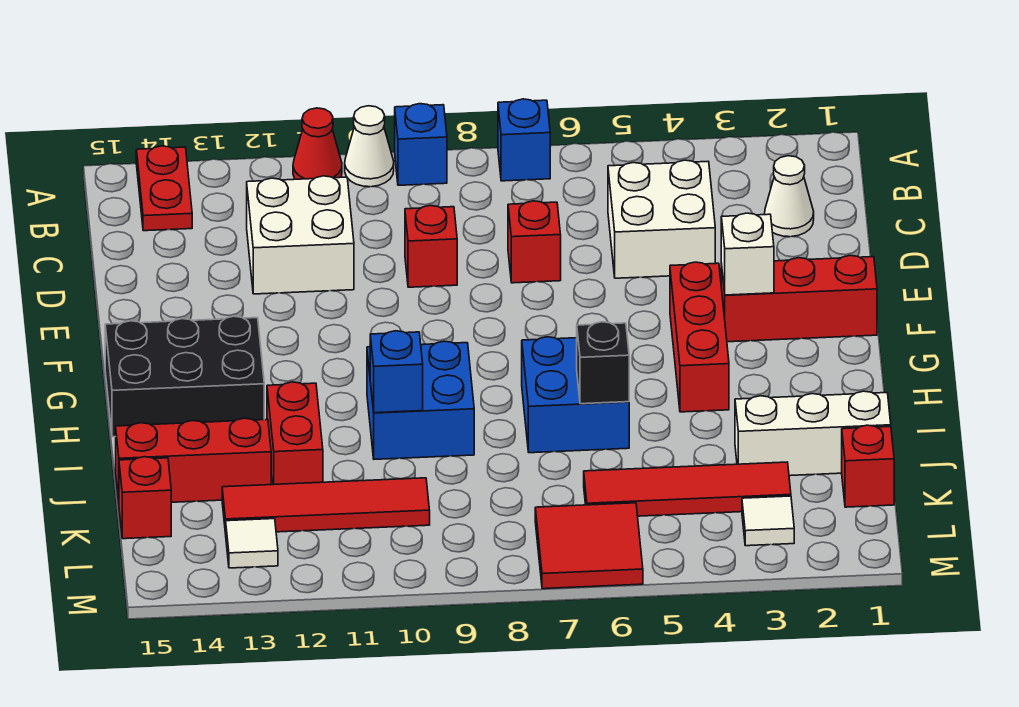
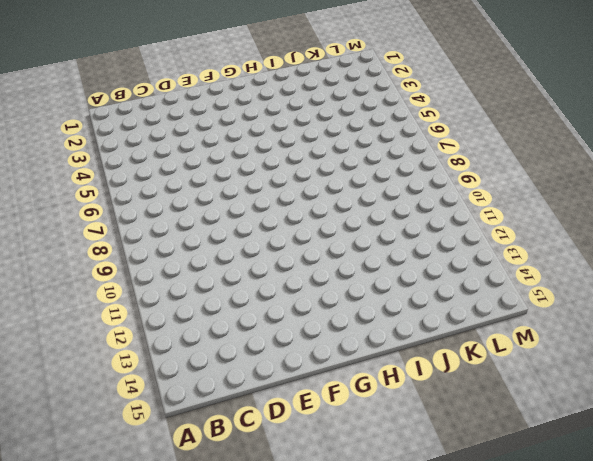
none -> blue brick A7 level 1
none -> blue brick A9 level 1
none -> white cone A10 level 1

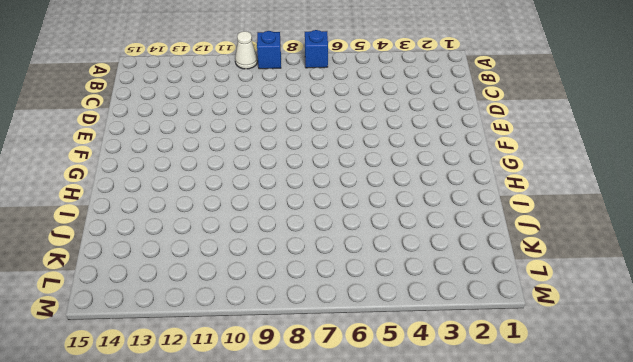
none -> red cone A11 level 1
none -> red plate A14:B14 level 1
none -> white cone C2 level 1

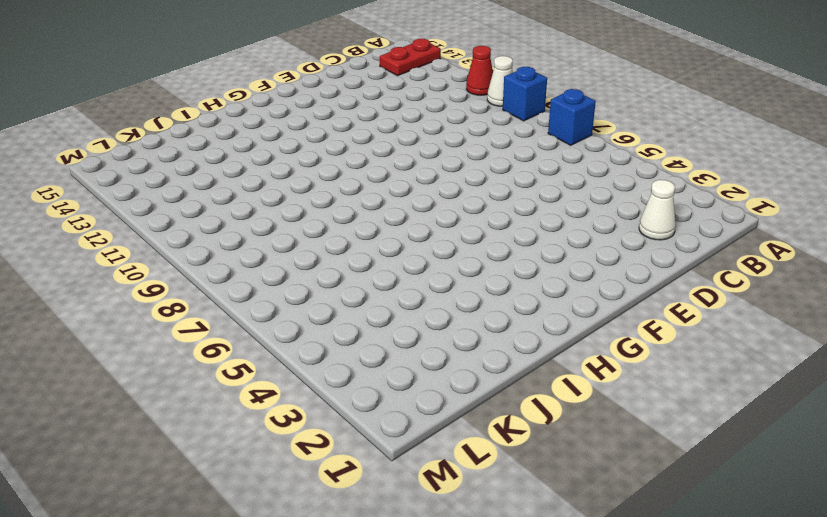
none -> white brick C4:D5 level 1
none -> white brick C11:D12 level 1
none -> red brick D7 level 1

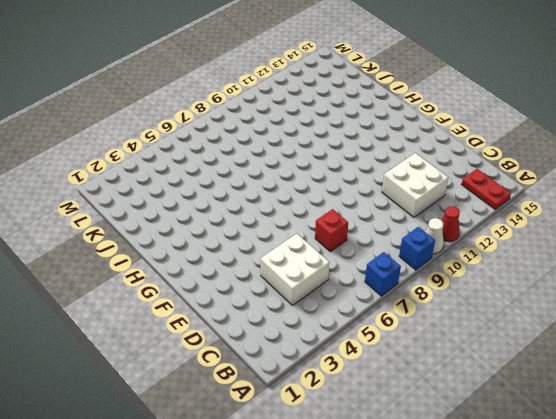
none -> white cone C2 level 1
none -> red brick D9 level 1
none -> red brick F1:F3 level 1

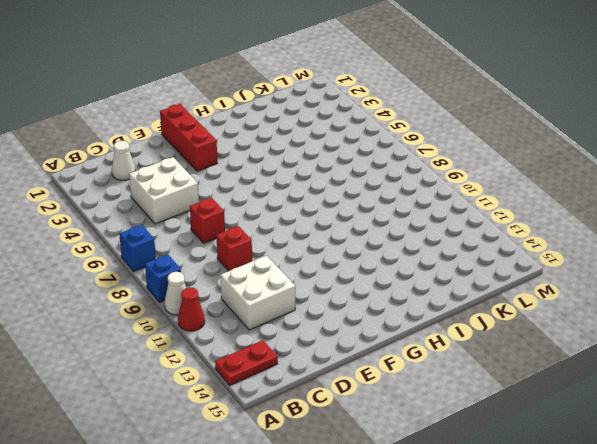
none -> red brick F4:H4 level 1
none -> black brick G13:H15 level 1
none -> blue brick H6:I7 level 1

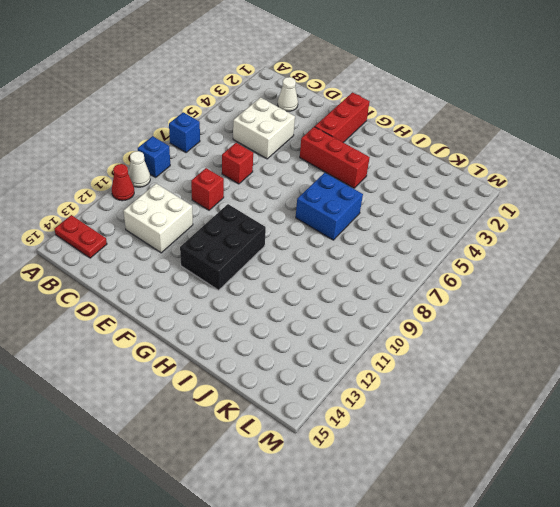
black brick F10:G12 level 1 -> black brick G13:H15 level 1
none -> blue brick H9:I10 level 1
none -> red brick I12:J12 level 1
none -> white brick J1:J3 level 1

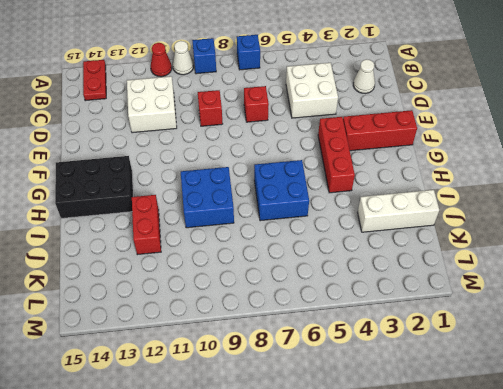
none -> red brick J13:J15 level 1
none -> red brick K1 level 1
none -> red tile K3:K6 level 1

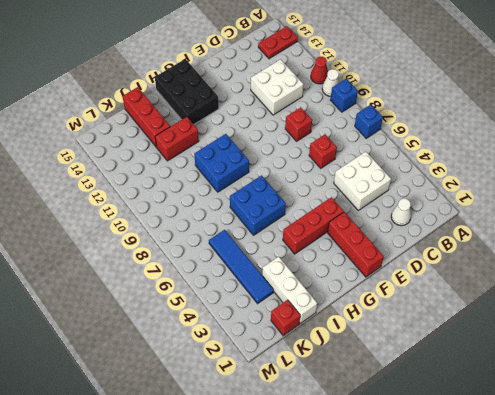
blue tile K3:K6 level 1 -> red tile K3:K6 level 1
none -> red tile K10:K13 level 1
none -> red brick K15 level 1
none -> white tile L3 level 1

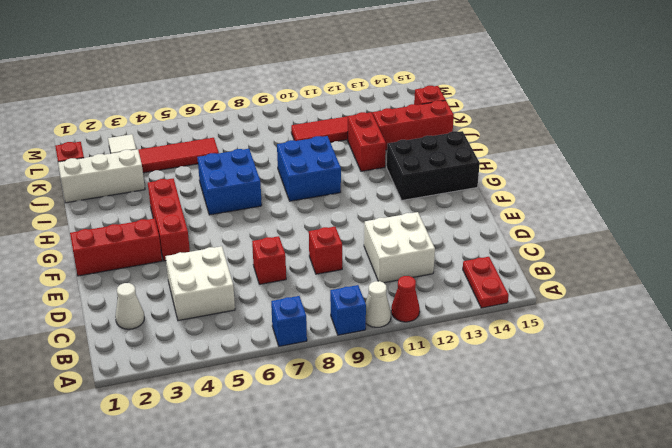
none -> red tile L6:M7 level 1
none -> white tile L13 level 1
none -> white brick F3 level 2

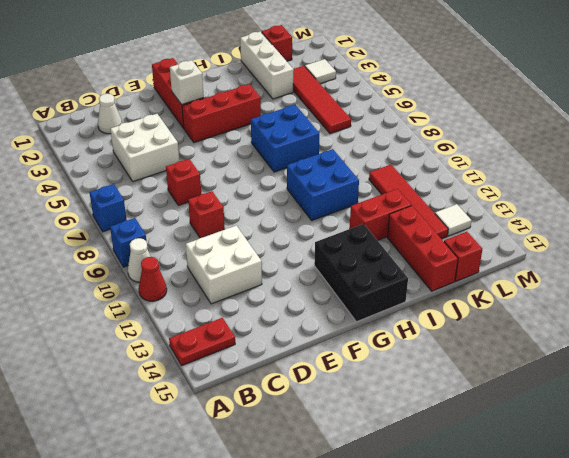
none -> red tile L6:M7 level 1
none -> black brick I6 level 2
none -> blue brick I10 level 2

